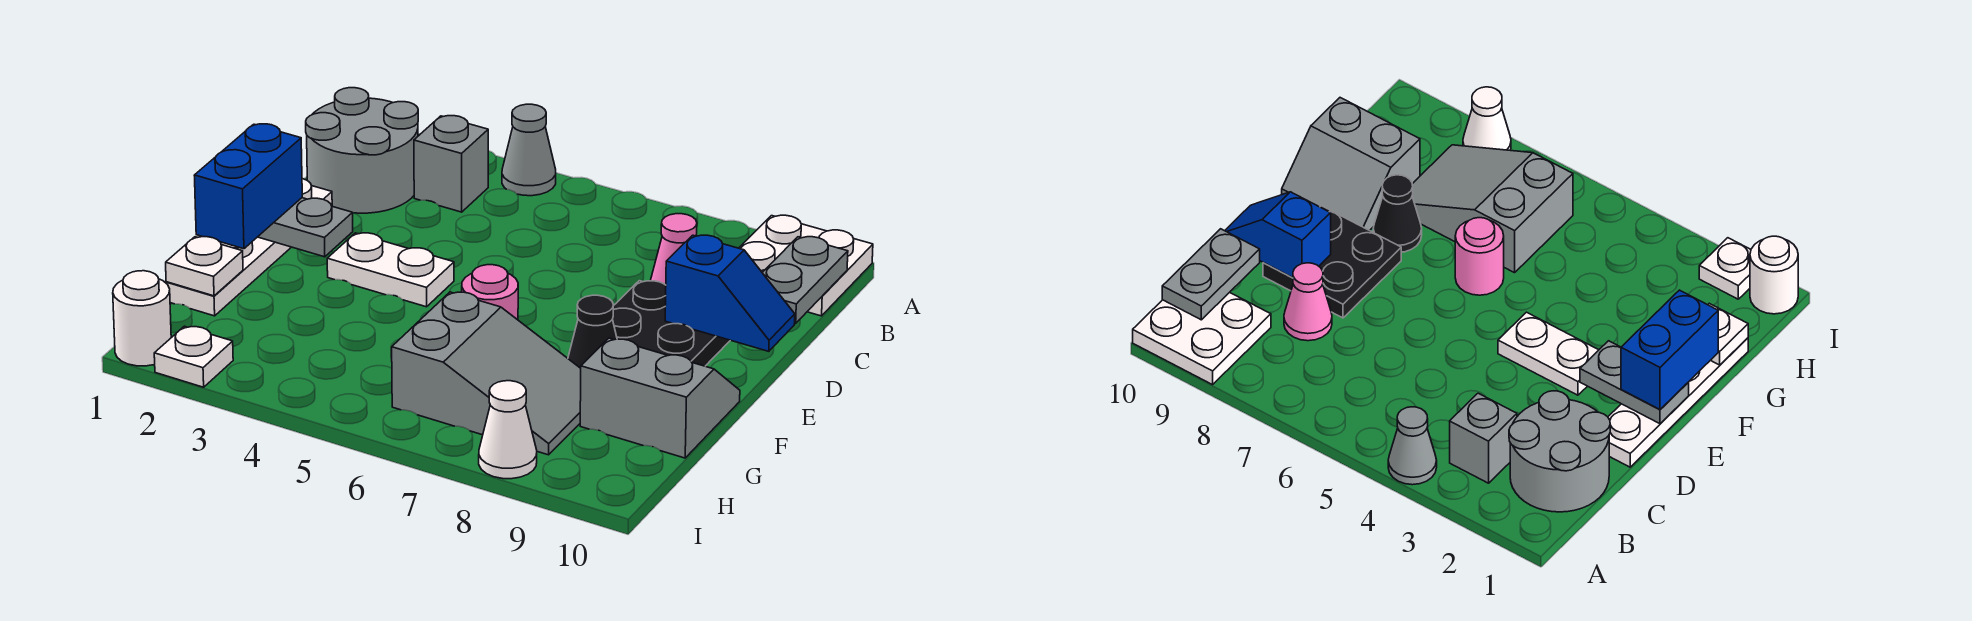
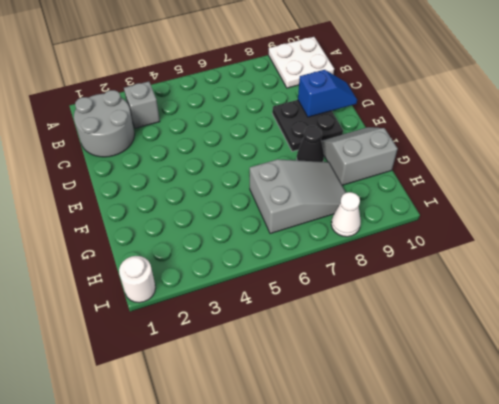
none -> grey cone A4 level 1
none -> pink cone C8 level 1
none -> white plate D1:G1 level 1

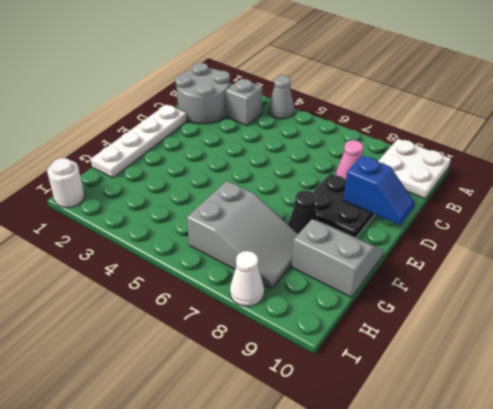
none -> white plate E3:E4 level 1
none -> pink round brick F6 level 1
none -> white plate I2 level 1

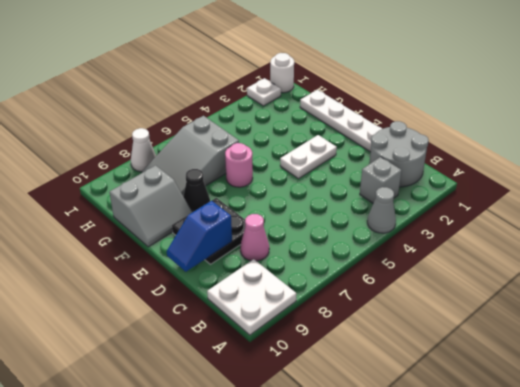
none -> grey plate B10:C10 level 2
none -> grey plate E1:E2 level 2
none -> white plate G1 level 2

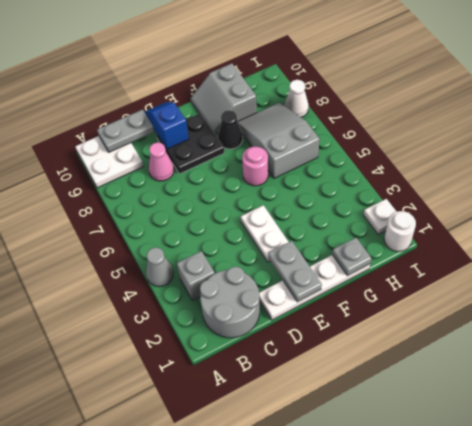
grey plate G1 level 2 -> white plate G1 level 2
none -> blue brick E1:F1 level 3

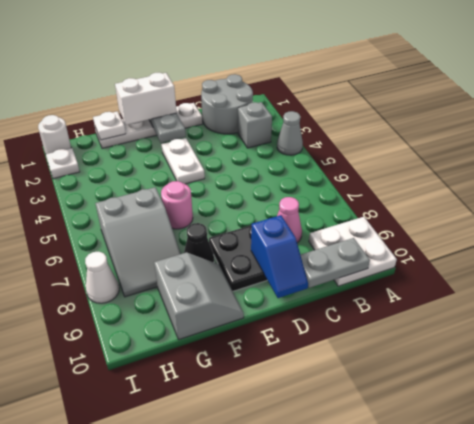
white brick E1:F1 level 3 -> blue brick E1:F1 level 3

